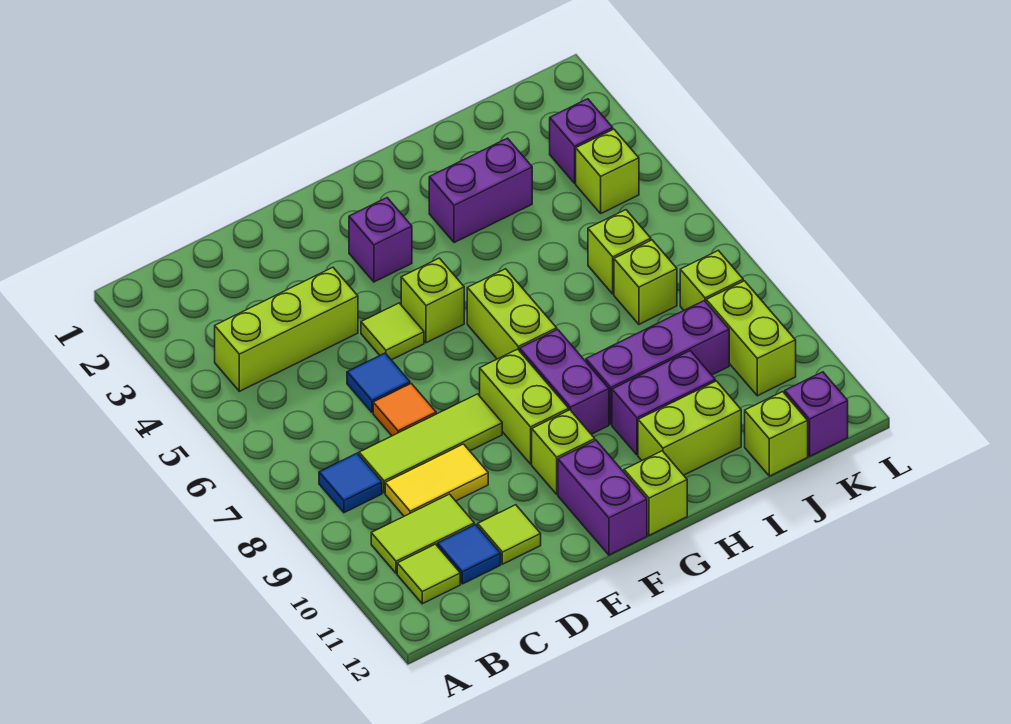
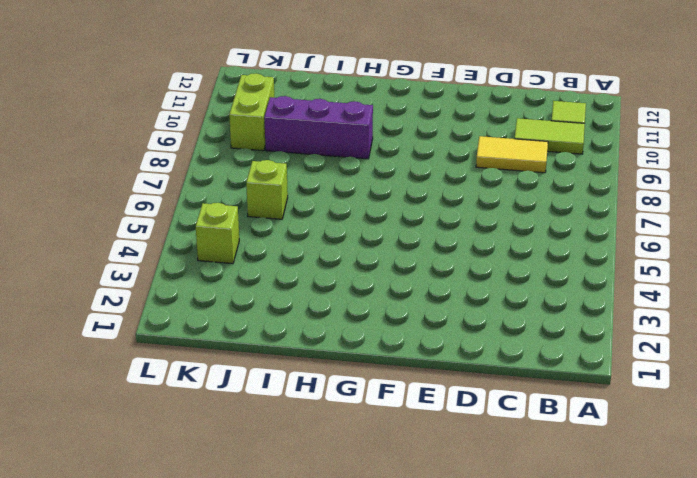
none -> lime brick B4:D4 level 1
none -> blue tile B8 level 1
none -> lime tile C8:E8 level 1
none -> blue tile C11 level 1

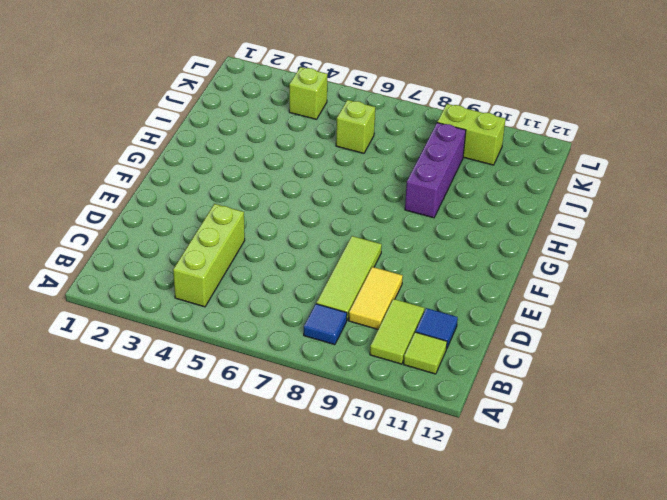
none -> blue tile D6 level 1
none -> orange tile D7 level 1
none -> lime tile D11 level 1
none -> lime tile E5 level 1

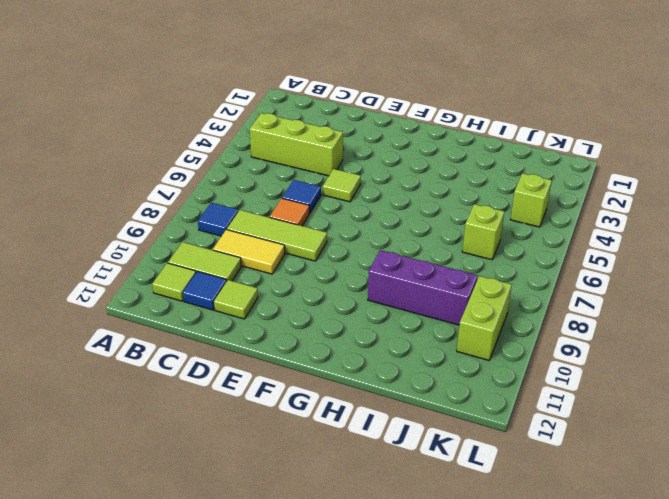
none -> purple brick F3 level 1
none -> lime brick F5 level 1
none -> lime brick F8:F9 level 1
none -> lime brick F10 level 1

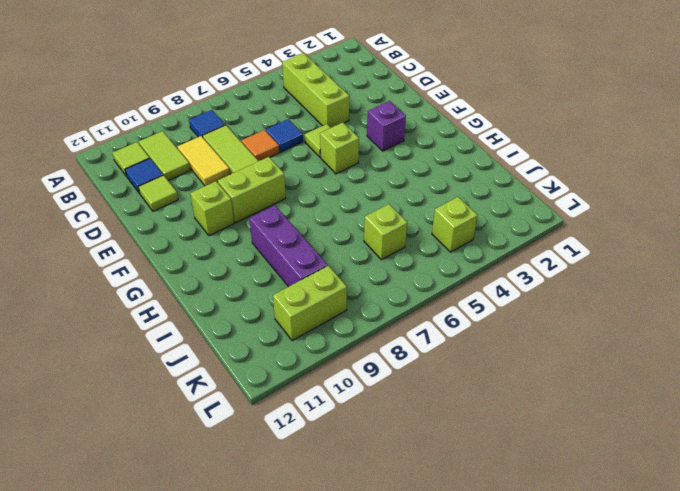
none -> purple brick F11:F12 level 1
none -> lime brick G6:G7 level 1
none -> purple brick G8:G9 level 1
none -> lime brick G12 level 1

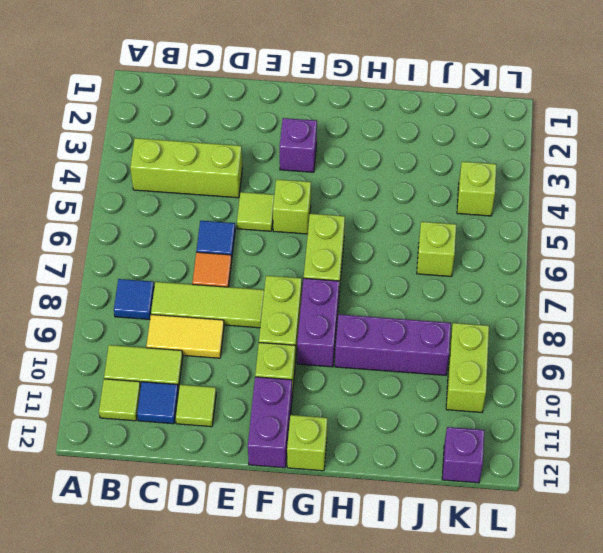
none -> purple brick H3:I3 level 1
none -> purple brick H10:I10 level 1
none -> lime brick H11:I11 level 1
none -> lime brick J7 level 1

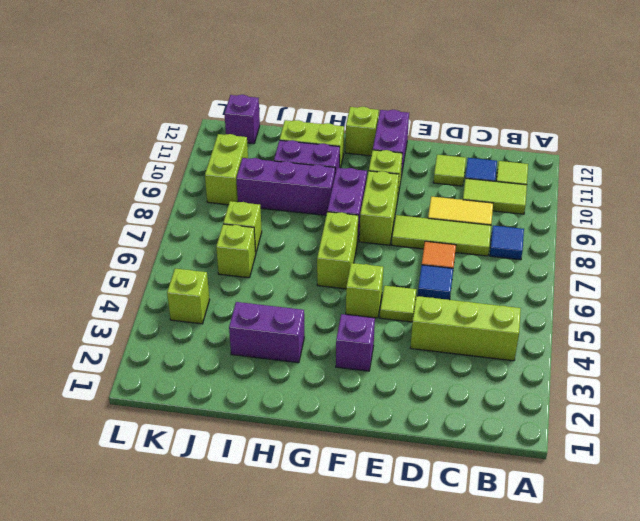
none -> lime brick J12 level 1
none -> purple brick K3 level 1
none -> lime brick K8 level 1

